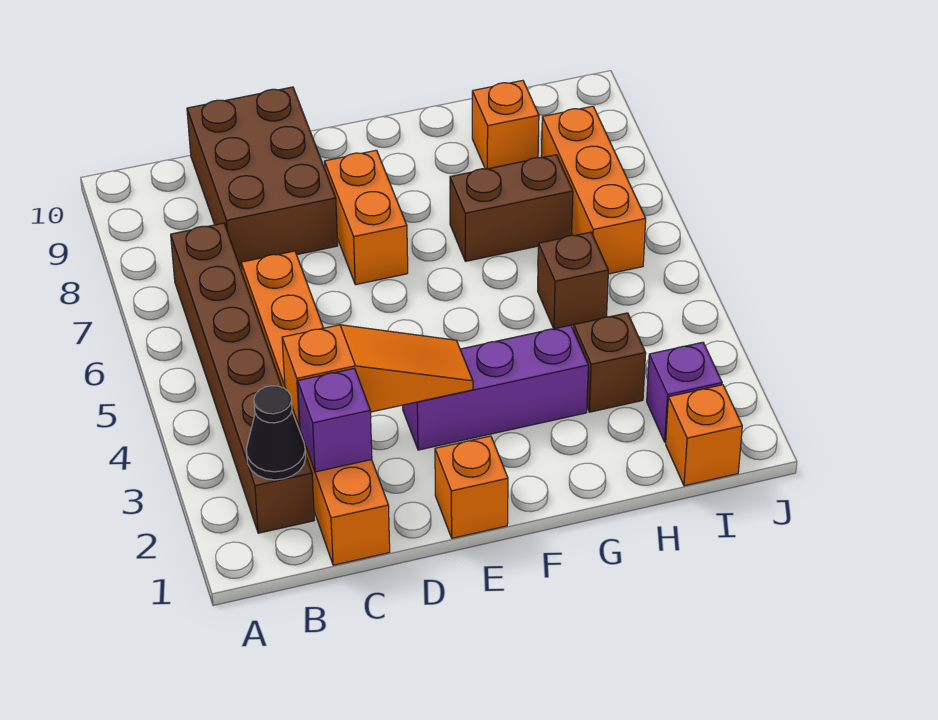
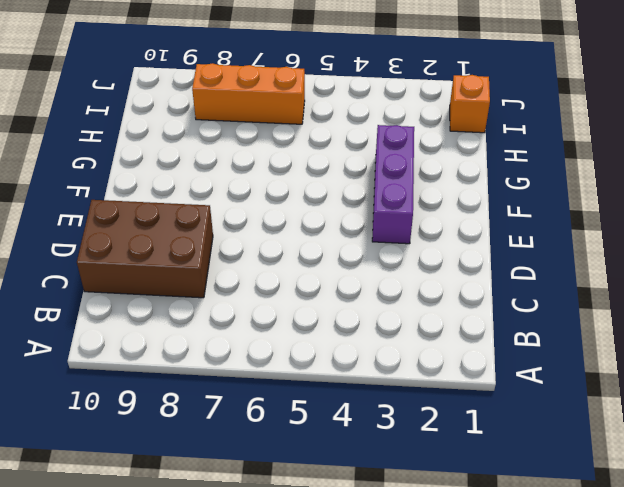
none -> brown brick B2:B7 level 1
none -> orange brick C1:C6 level 1
none -> orange brick E1 level 1

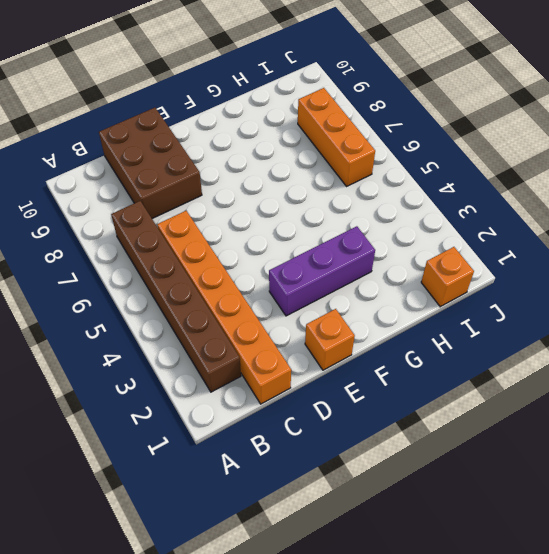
none -> orange brick E7:E8 level 1
none -> brown brick G7:H7 level 1
none -> brown brick H3 level 1

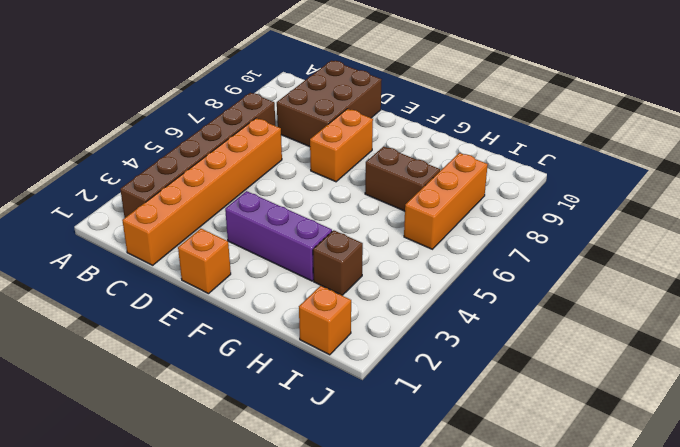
none -> brown brick H5 level 1
none -> orange brick H9 level 1
none -> purple brick I2 level 1

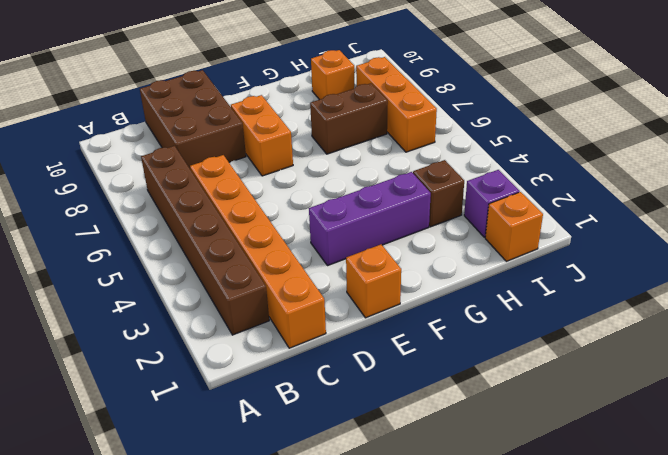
none -> brown brick H5 level 1
none -> black cone B2 level 2
none -> purple brick C2 level 2

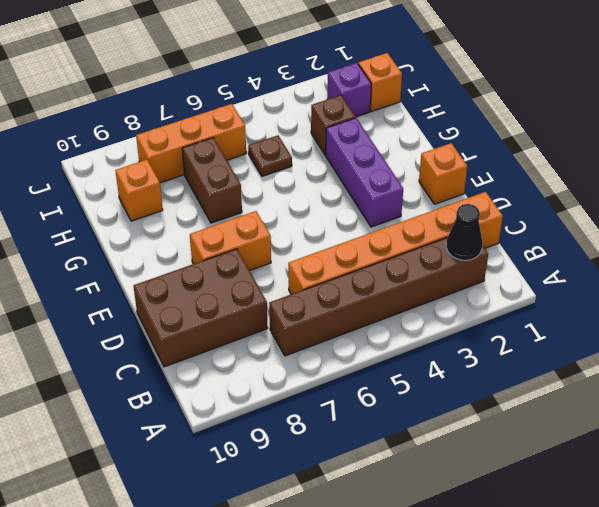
brown plate H5 level 1 -> brown brick H5 level 1
none -> purple brick C2 level 2
none -> orange slope C3:E3 level 2 top C

